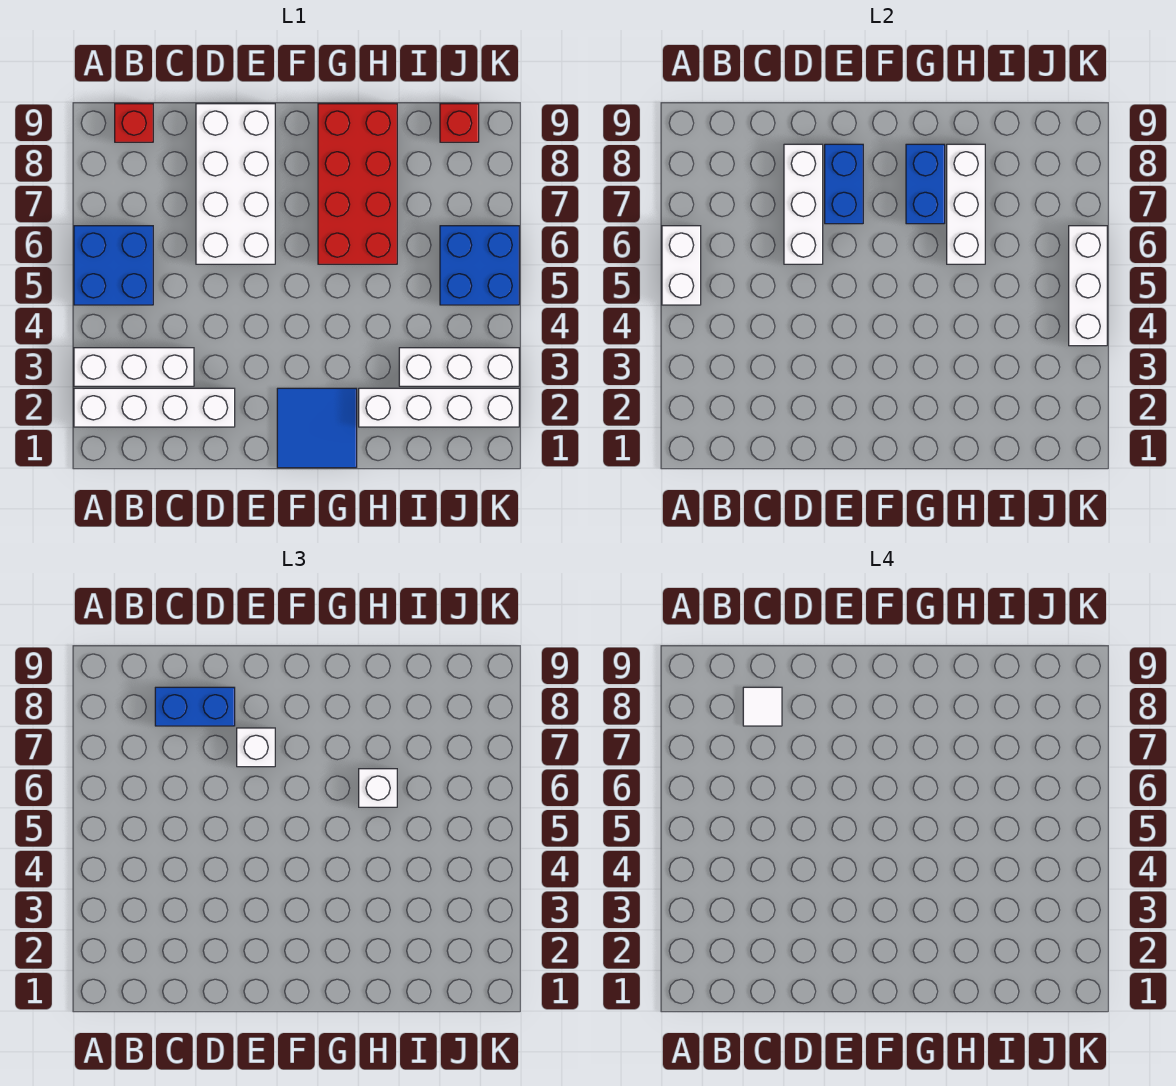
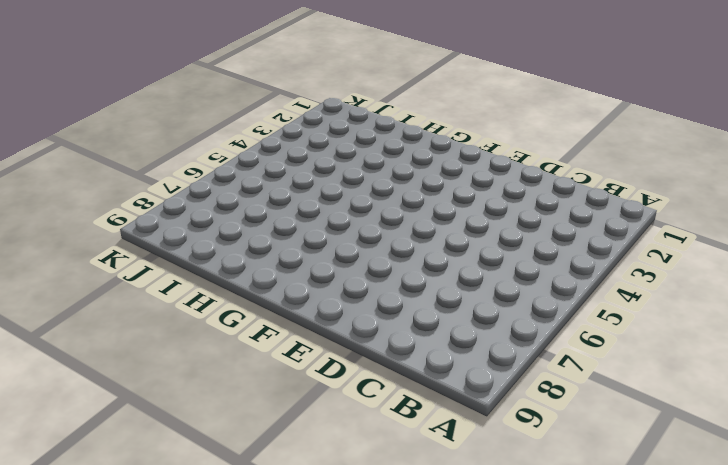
none -> white brick A2:D2 level 1
none -> white brick A3:C3 level 1
none -> blue brick A5:B6 level 1

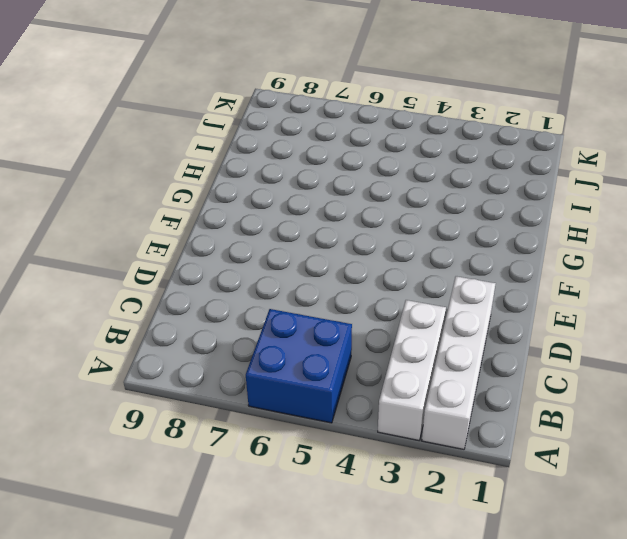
none -> red brick B9 level 1
none -> white brick D6:E9 level 1
none -> blue tile F1:G2 level 1

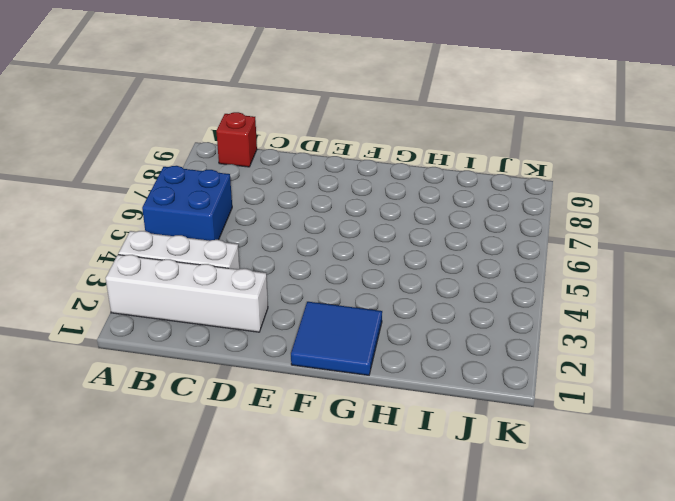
none -> white brick D6:E9 level 1
none -> red brick G6:H9 level 1
none -> white brick H2:K2 level 1

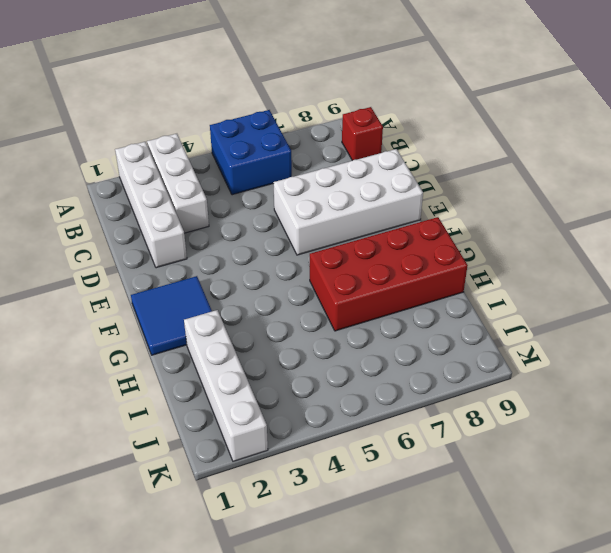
none -> white brick I3:K3 level 1
none -> blue brick J5:K6 level 1
none -> red brick J9 level 1

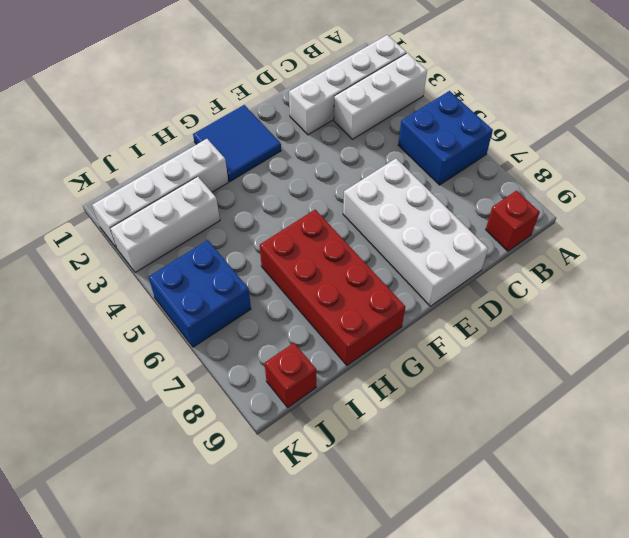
none -> white brick A5:A6 level 2
none -> white brick D6:D8 level 2
none -> blue brick E7:E8 level 2

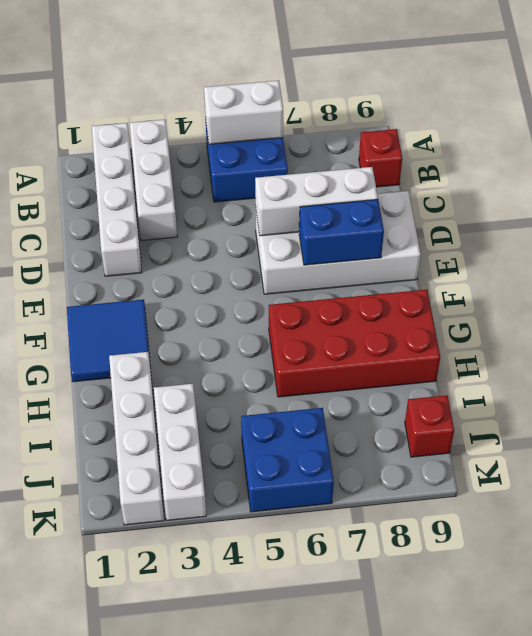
none -> blue brick G7:G8 level 2
none -> white brick H6:H8 level 2
none -> white brick K4:K6 level 2

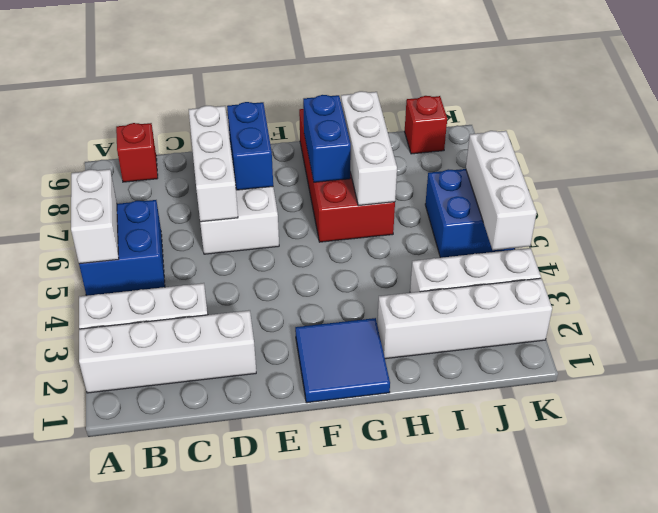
none -> blue brick C8:D8 level 3
none -> white brick E7 level 3
none -> white brick H6 level 3

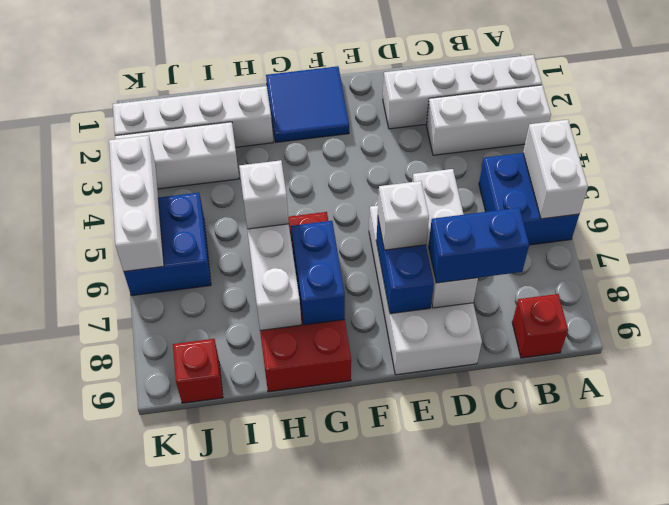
none -> white tile C8 level 4

